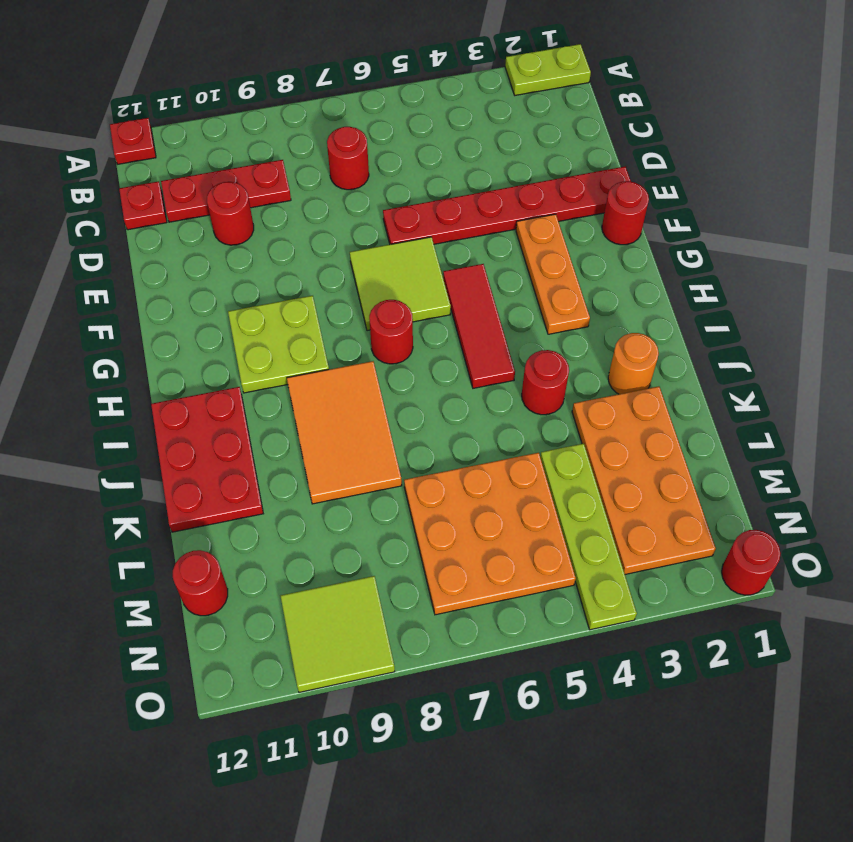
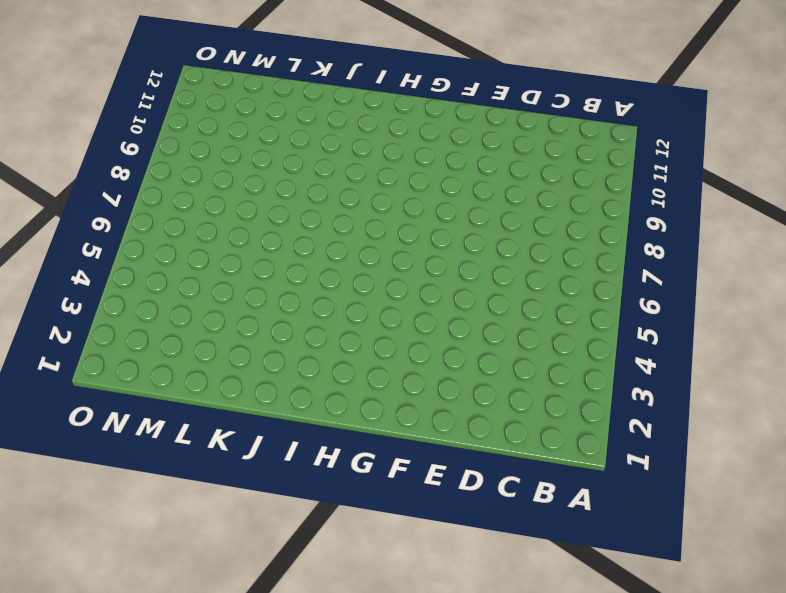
none -> lime plate A1:A2 level 1
none -> red plate A12 level 1
none -> red round brick C7 level 1

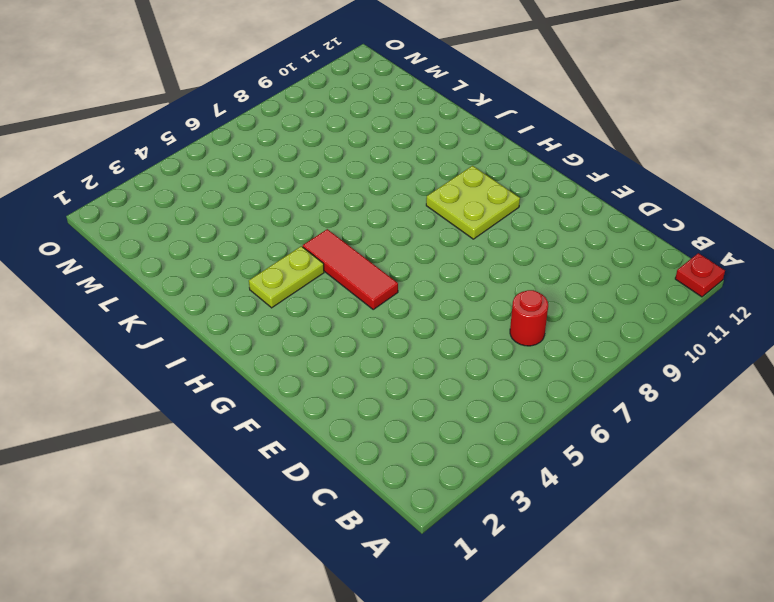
lime plate I3:I4 level 1 -> lime plate A1:A2 level 1
none -> red plate C9:C11 level 1
none -> red plate C12 level 1
none -> red round brick D10 level 1

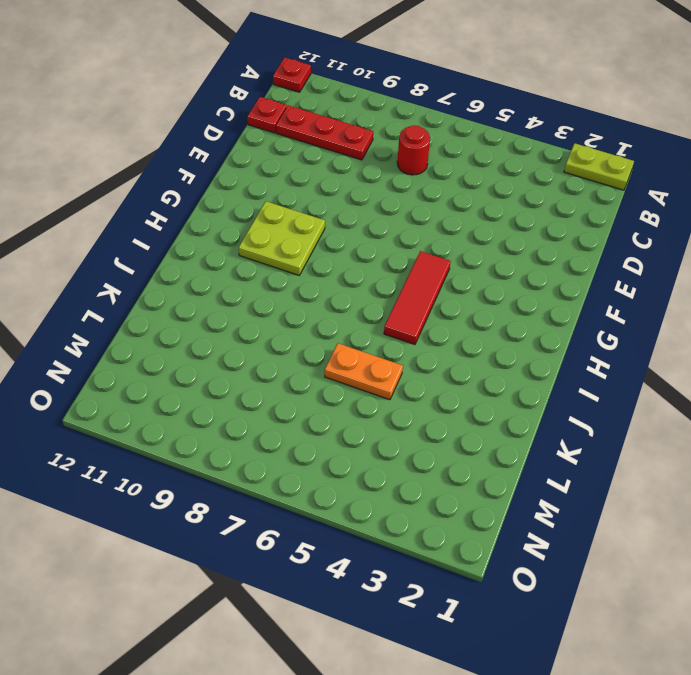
orange plate K5:K6 level 1 -> none
none -> red round brick D10 level 1
none -> red plate E1:E6 level 1
none -> red round brick F1 level 1

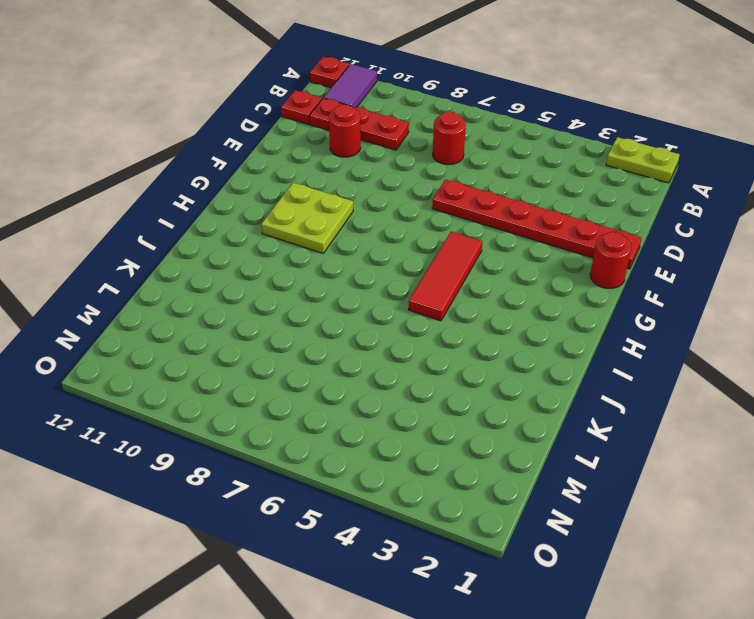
purple tile A11:B11 level 1 -> none
none -> orange plate F3:H3 level 1
none -> lime tile F6:G7 level 1
none -> red round brick H7 level 1

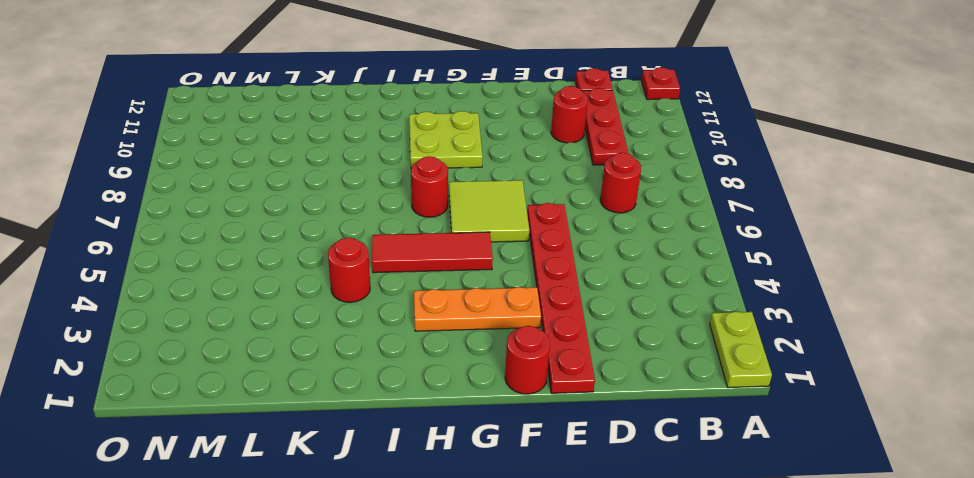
none -> orange tile I8:K9 level 1
none -> red plate I11:K12 level 1
none -> orange round brick J2 level 1

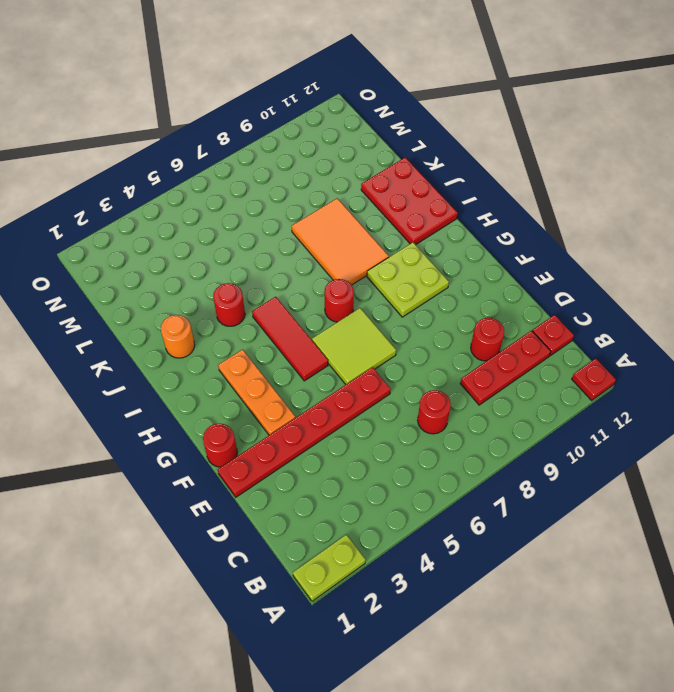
none -> orange plate K2:N3 level 1
none -> lime plate L4:O4 level 1
none -> orange plate L5:N7 level 1

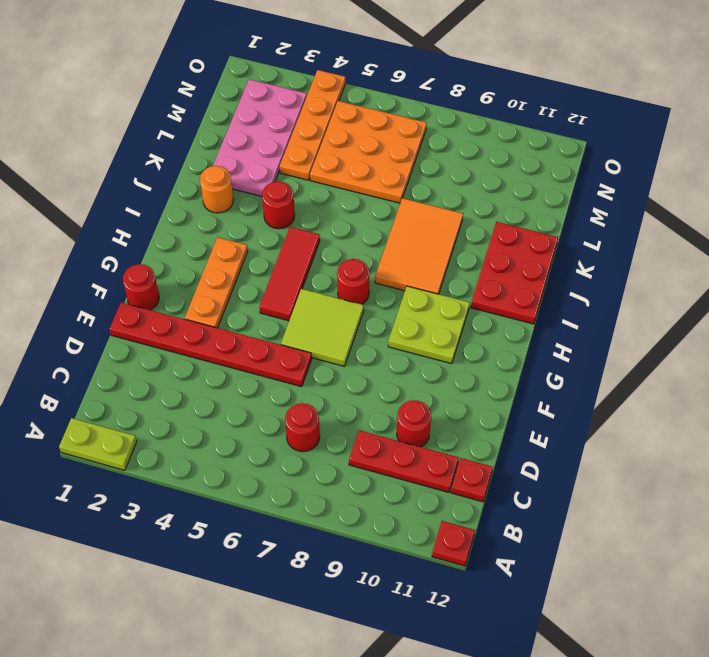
pink plate K2:N3 level 1 -> orange plate K2:N3 level 1
orange plate L4:O4 level 1 -> lime plate L4:O4 level 1
none -> red round brick M12 level 1
none -> lime tile N9:O10 level 1
none -> red round brick O1 level 1

